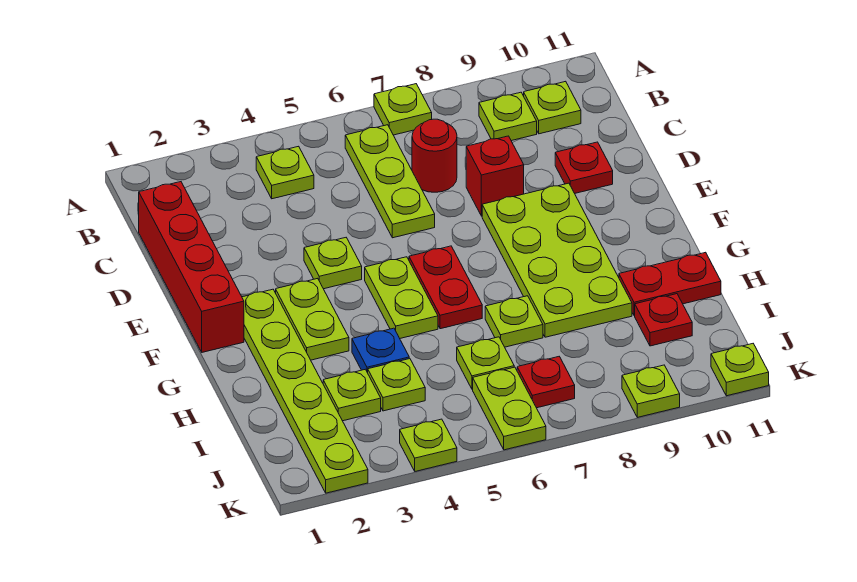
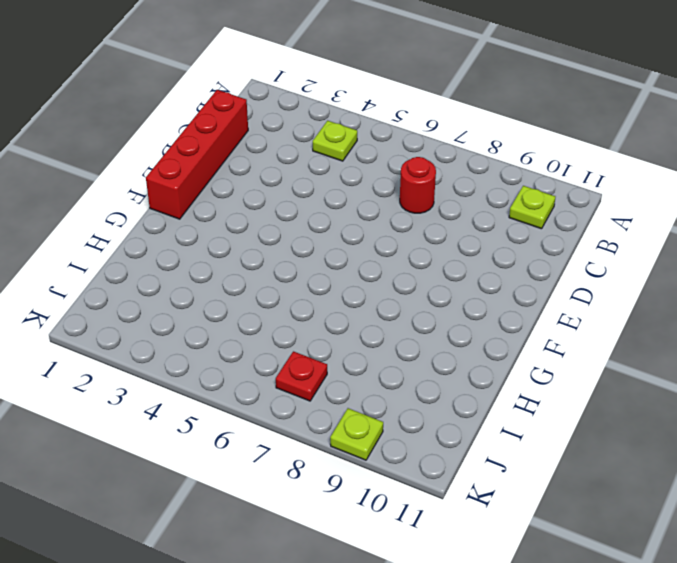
none -> lime plate A7 level 1
none -> lime plate B6:D6 level 1
none -> lime plate B9 level 1

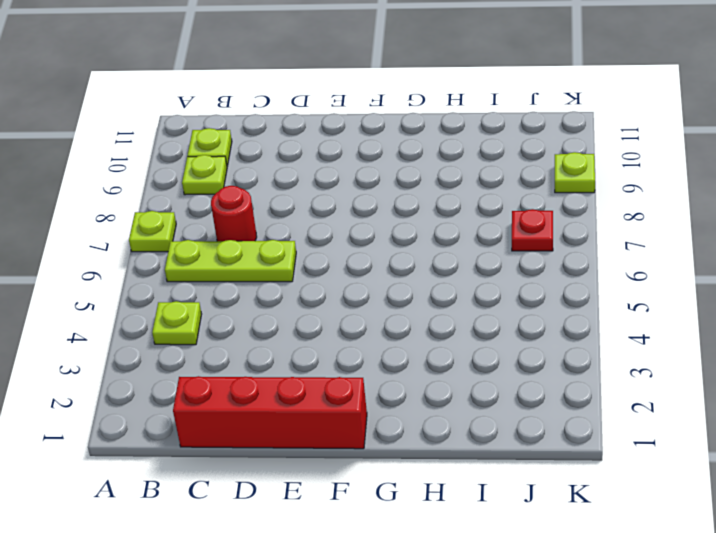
none -> red brick D8 level 1
none -> red plate D10 level 1
none -> lime plate E4 level 1

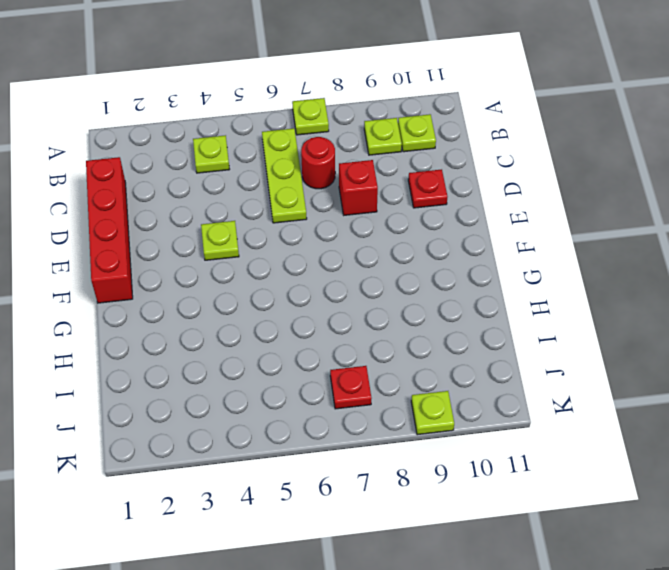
none -> lime plate E8:H9 level 1
none -> lime plate F2:K2 level 1
none -> lime plate F3:G3 level 1

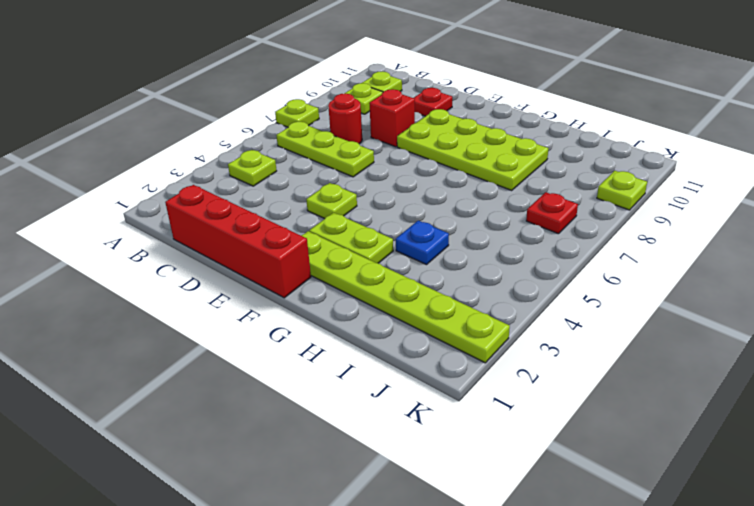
none -> lime plate F5:G5 level 1
none -> red plate F6:G6 level 1
none -> lime plate H7 level 1

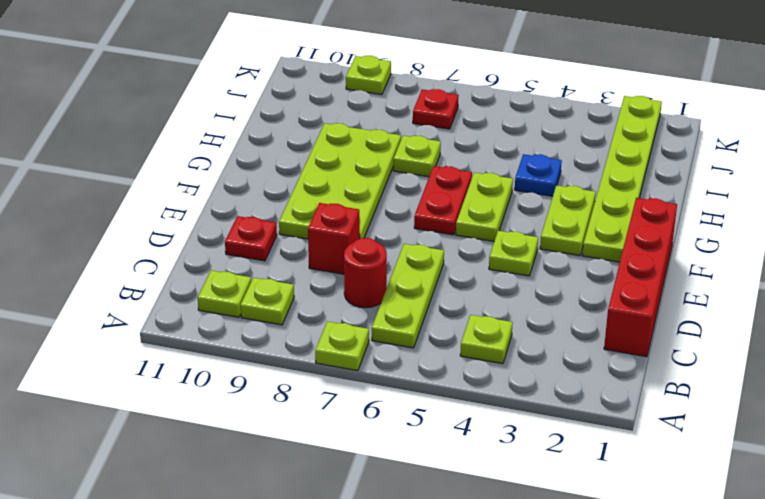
none -> red plate H10:H11 level 1
none -> lime plate I3 level 1
none -> lime plate I4 level 1

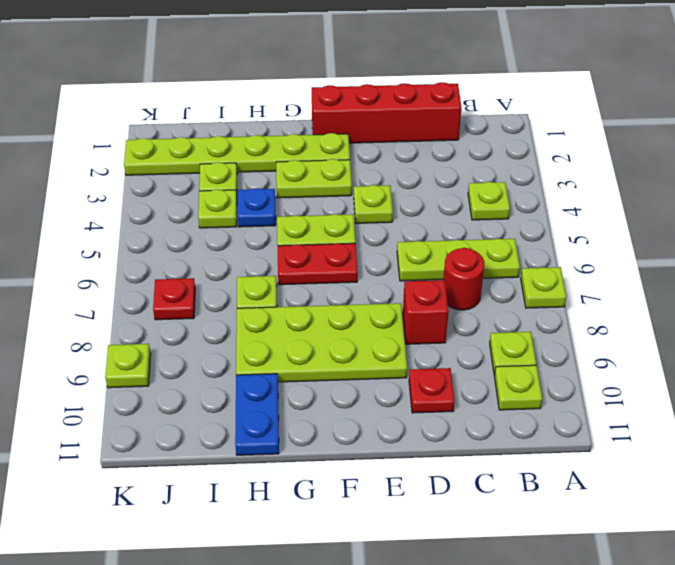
blue plate H10:H11 level 1 -> red plate H10:H11 level 1
none -> lime plate I6 level 1
none -> red plate I10 level 1
none -> lime plate J6:K6 level 1

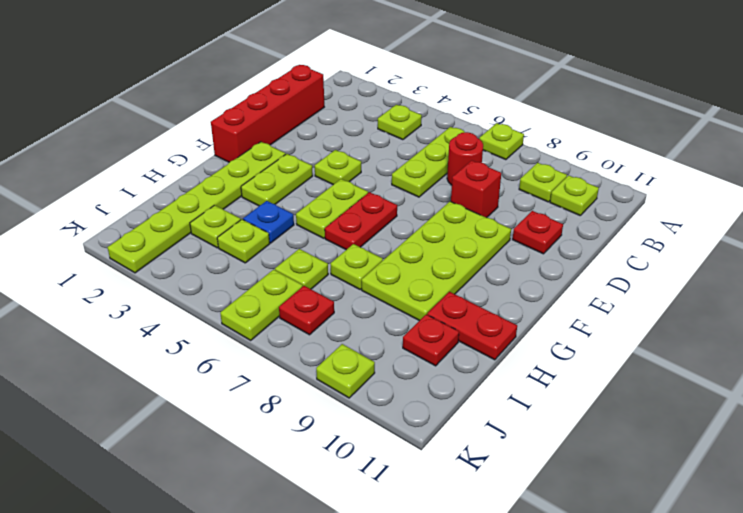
none -> lime plate K4 level 1
none -> lime plate K11 level 1

